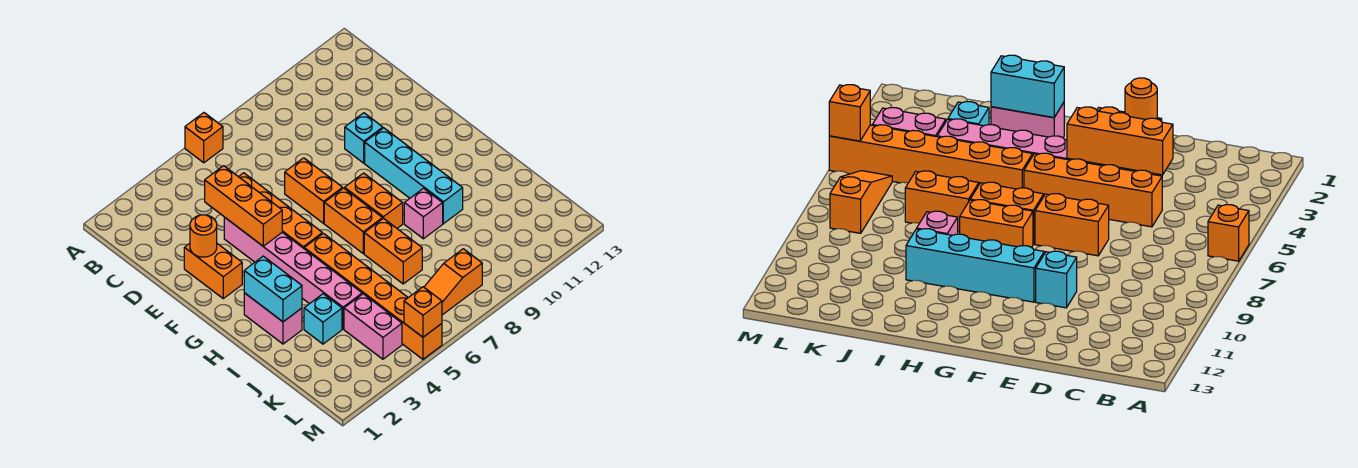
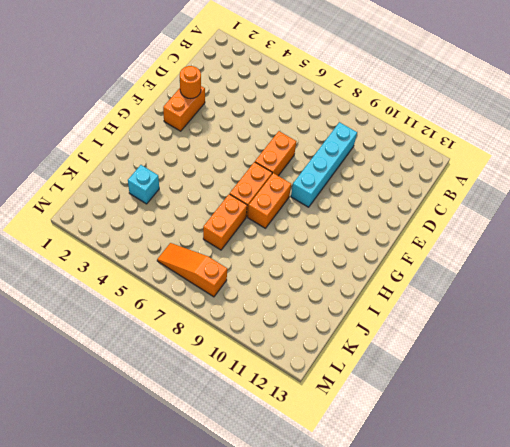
cyan brick C9:F9 level 1 -> cyan brick F10:I10 level 1
none -> orange brick A6 level 1
none -> orange brick D5:G5 level 1
none -> pink brick E4:J4 level 1

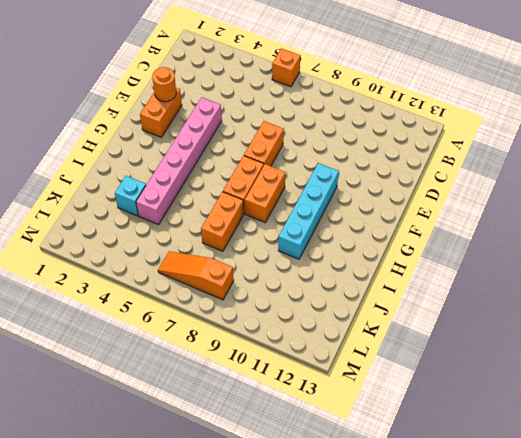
none -> orange brick D5:G5 level 1
none -> cyan brick E10 level 1
none -> pink brick H2:I2 level 1

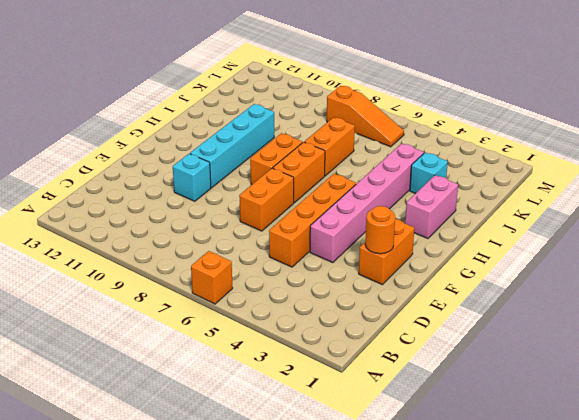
none -> orange brick H5:M5 level 1
none -> pink brick I9 level 1
none -> pink brick K4:L4 level 1

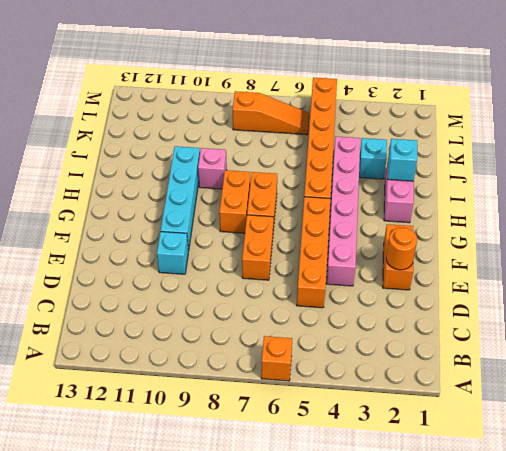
cyan brick I2 level 2 -> cyan brick H2:I2 level 2
none -> orange brick I7:J7 level 1
none -> pink brick K4:L4 level 1
none -> orange brick D4:F4 level 2

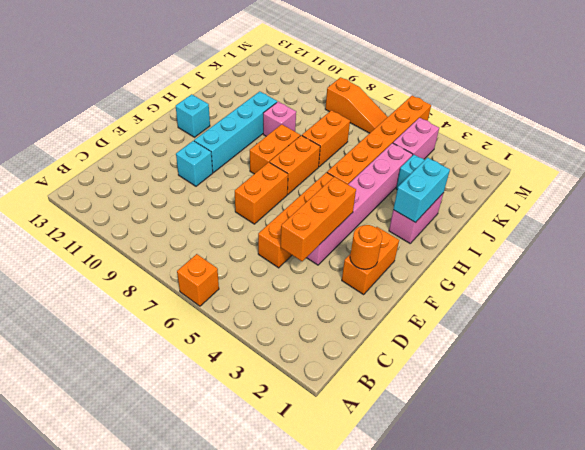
cyan brick G12 level 1 -> none
none -> orange brick M5 level 2

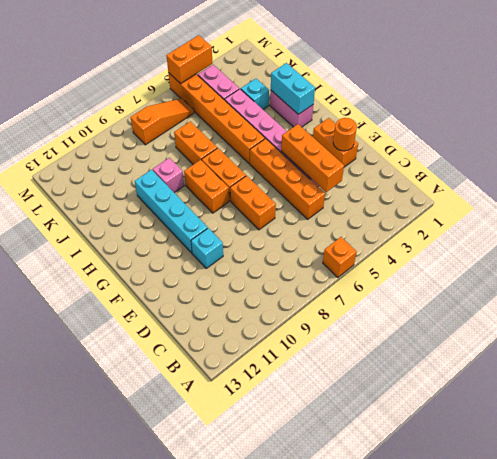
orange brick M4:M5 level 2 -> orange brick M5 level 2

